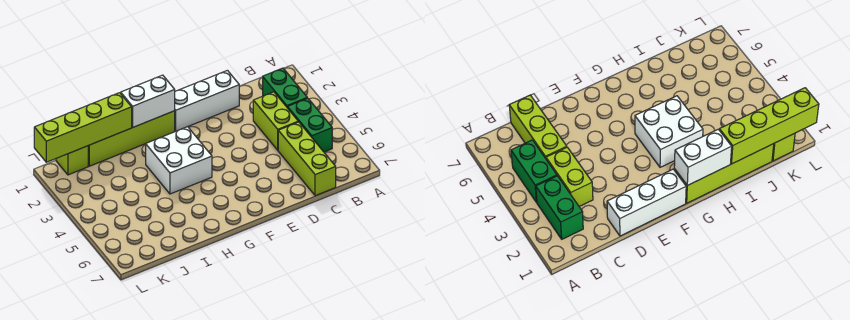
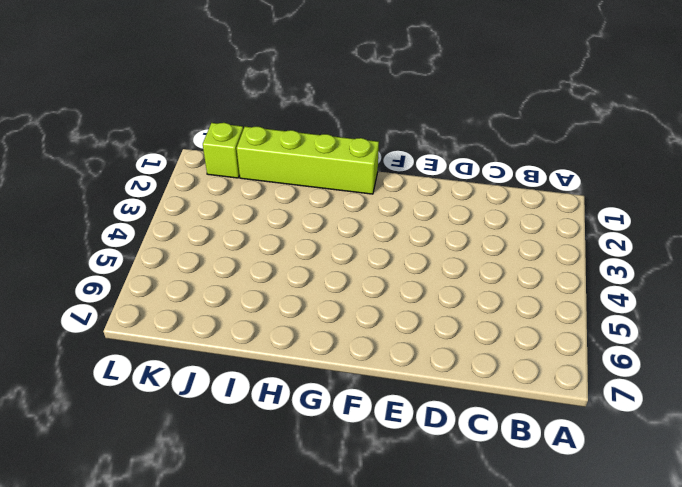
none -> green brick B2:B3 level 1
none -> green brick B4:B5 level 1

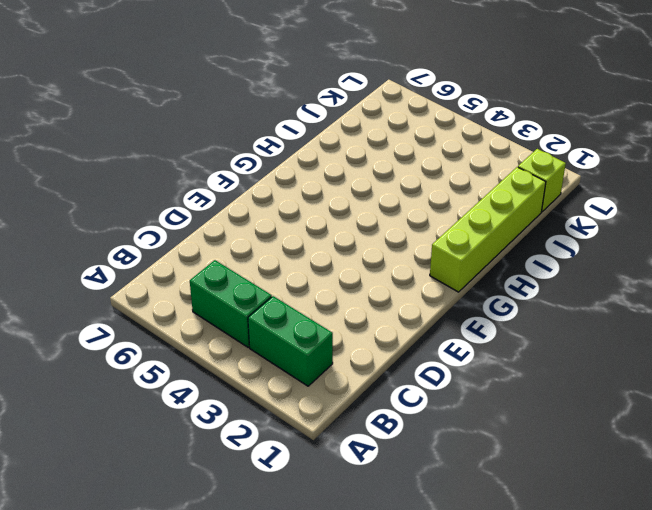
none -> lime brick C3:C4 level 1
none -> lime brick C5:C7 level 1

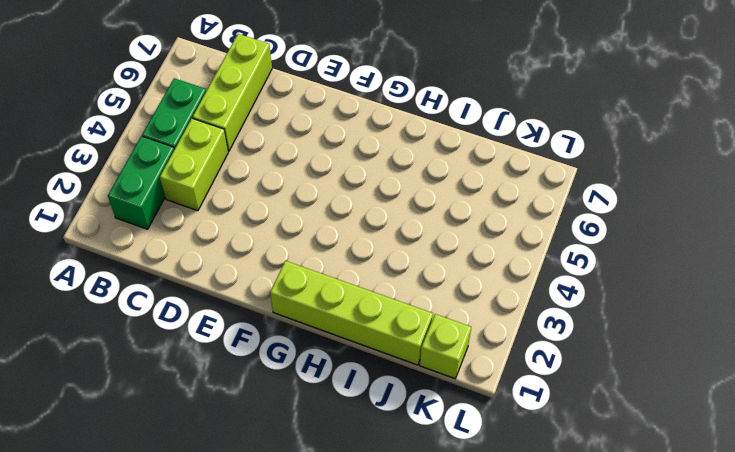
none -> white brick D1:F1 level 1
none -> white brick G3:H4 level 1

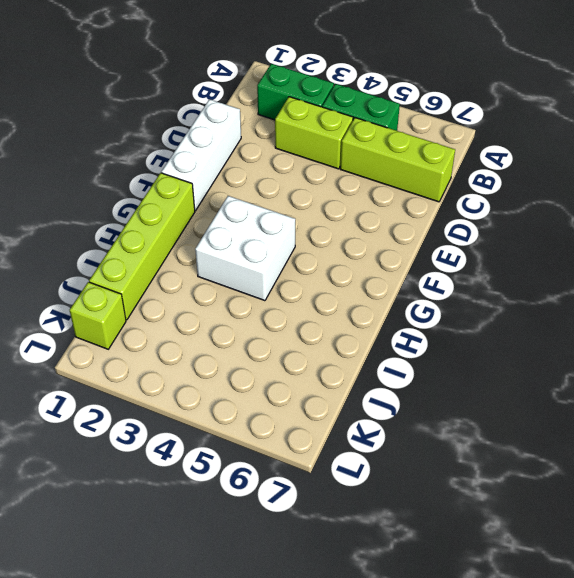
none -> white brick G1:H1 level 2
none -> lime brick I1:L1 level 2

